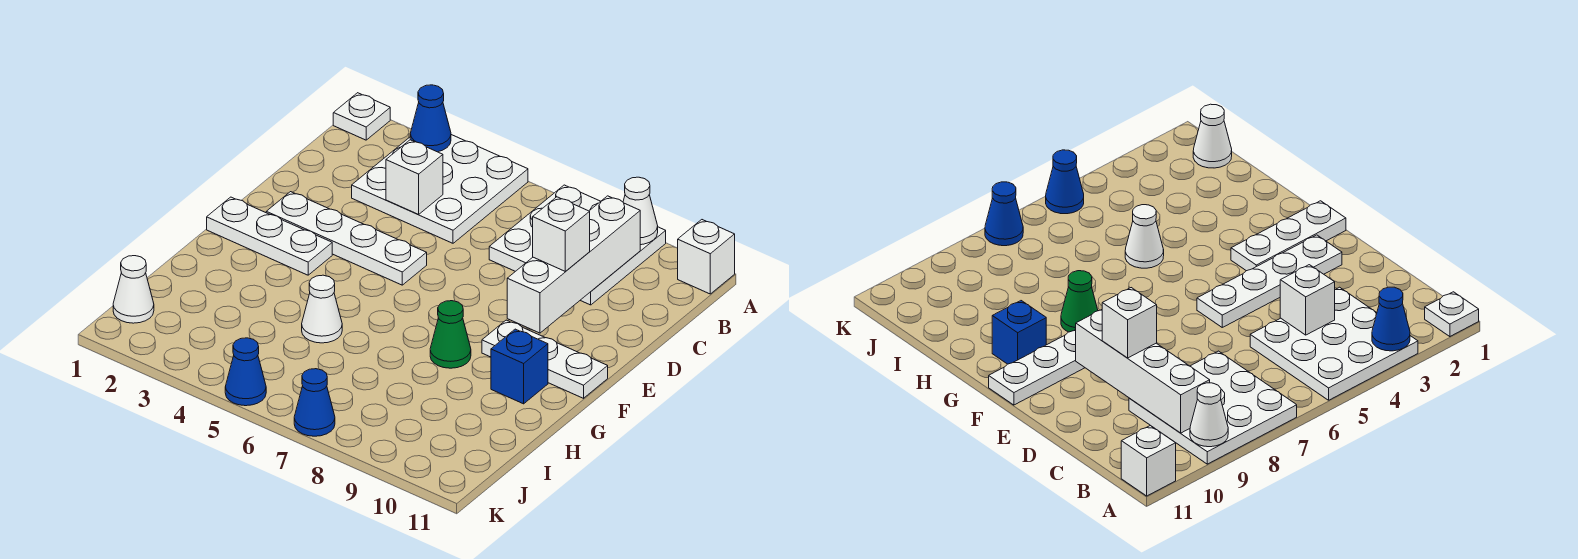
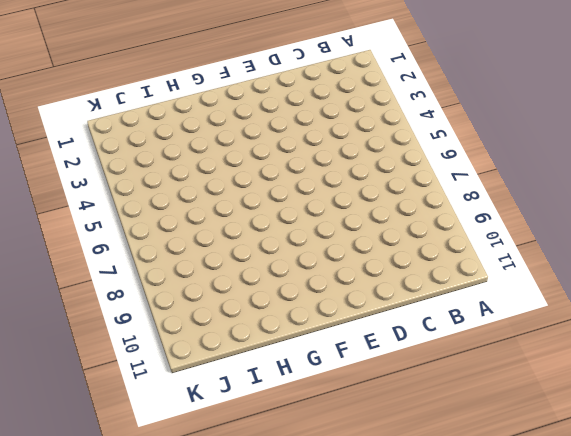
none -> white plate A1 level 1
none -> white plate A3:C5 level 1
none -> white plate A7:C9 level 1

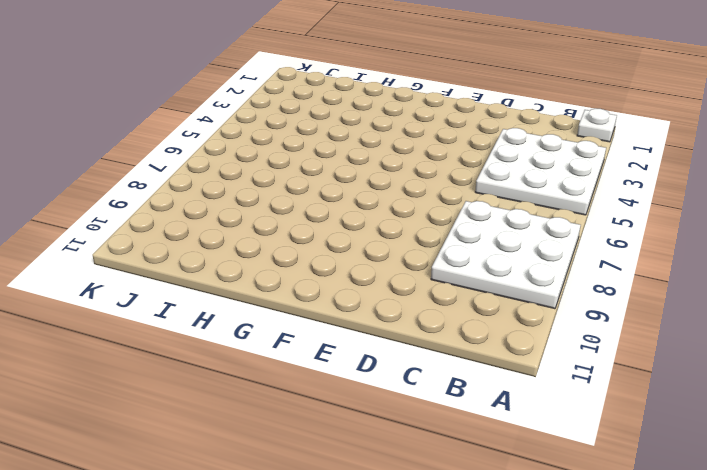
none -> white brick A11 level 1
none -> white plate E2:E5 level 1
none -> white plate F1:F3 level 1

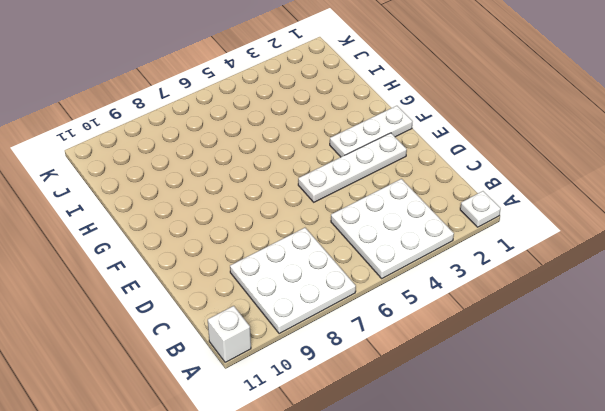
none -> white plate F9:F11 level 1
none -> green cone G8 level 1
none -> blue brick G10 level 1

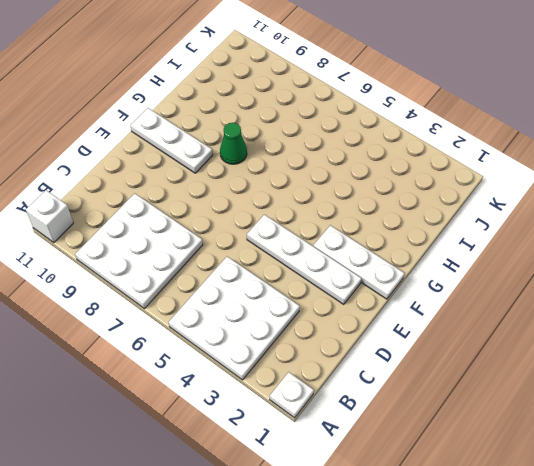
none -> blue brick G10 level 1
none -> white cone H5 level 1
none -> white cone J1 level 1

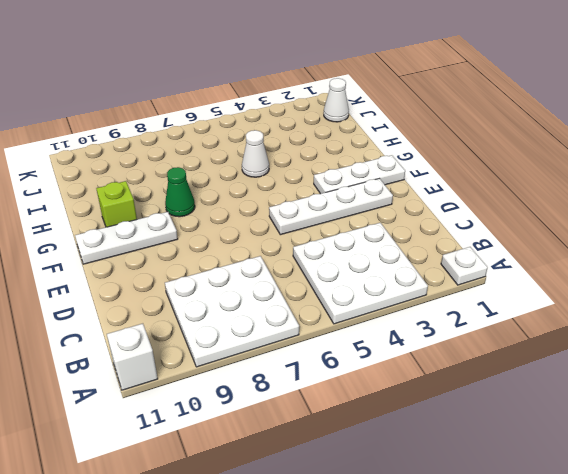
lime brick G10 level 1 -> blue brick G10 level 1
none -> blue cone K5 level 1
none -> blue cone K7 level 1
none -> blue cone A3 level 2

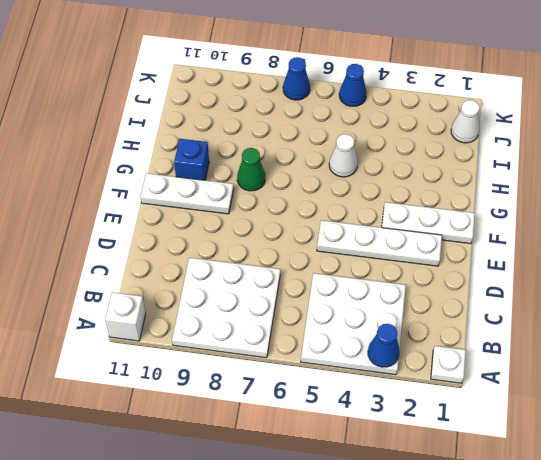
none -> white cone A9 level 2
none -> white brick B9:E9 level 2
none -> white brick C4 level 2

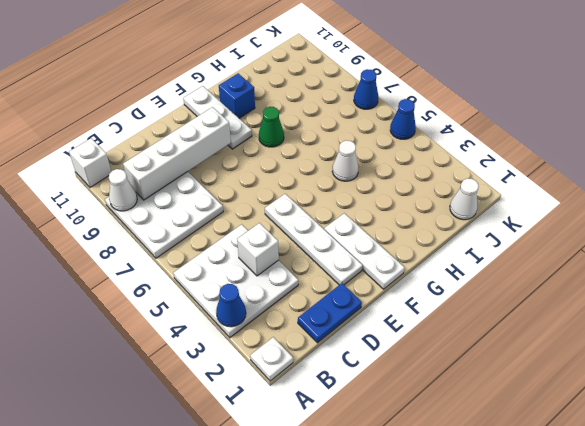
blue plate C1:D1 level 1 -> none
none -> white brick D9 level 3

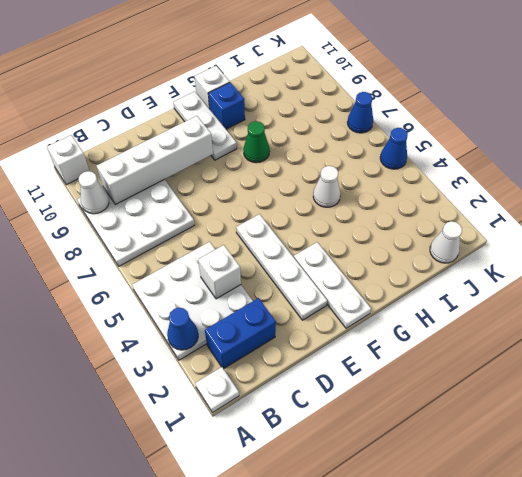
blue brick B2:C2 level 1 -> none
white brick G11 level 1 -> white brick D9 level 3

